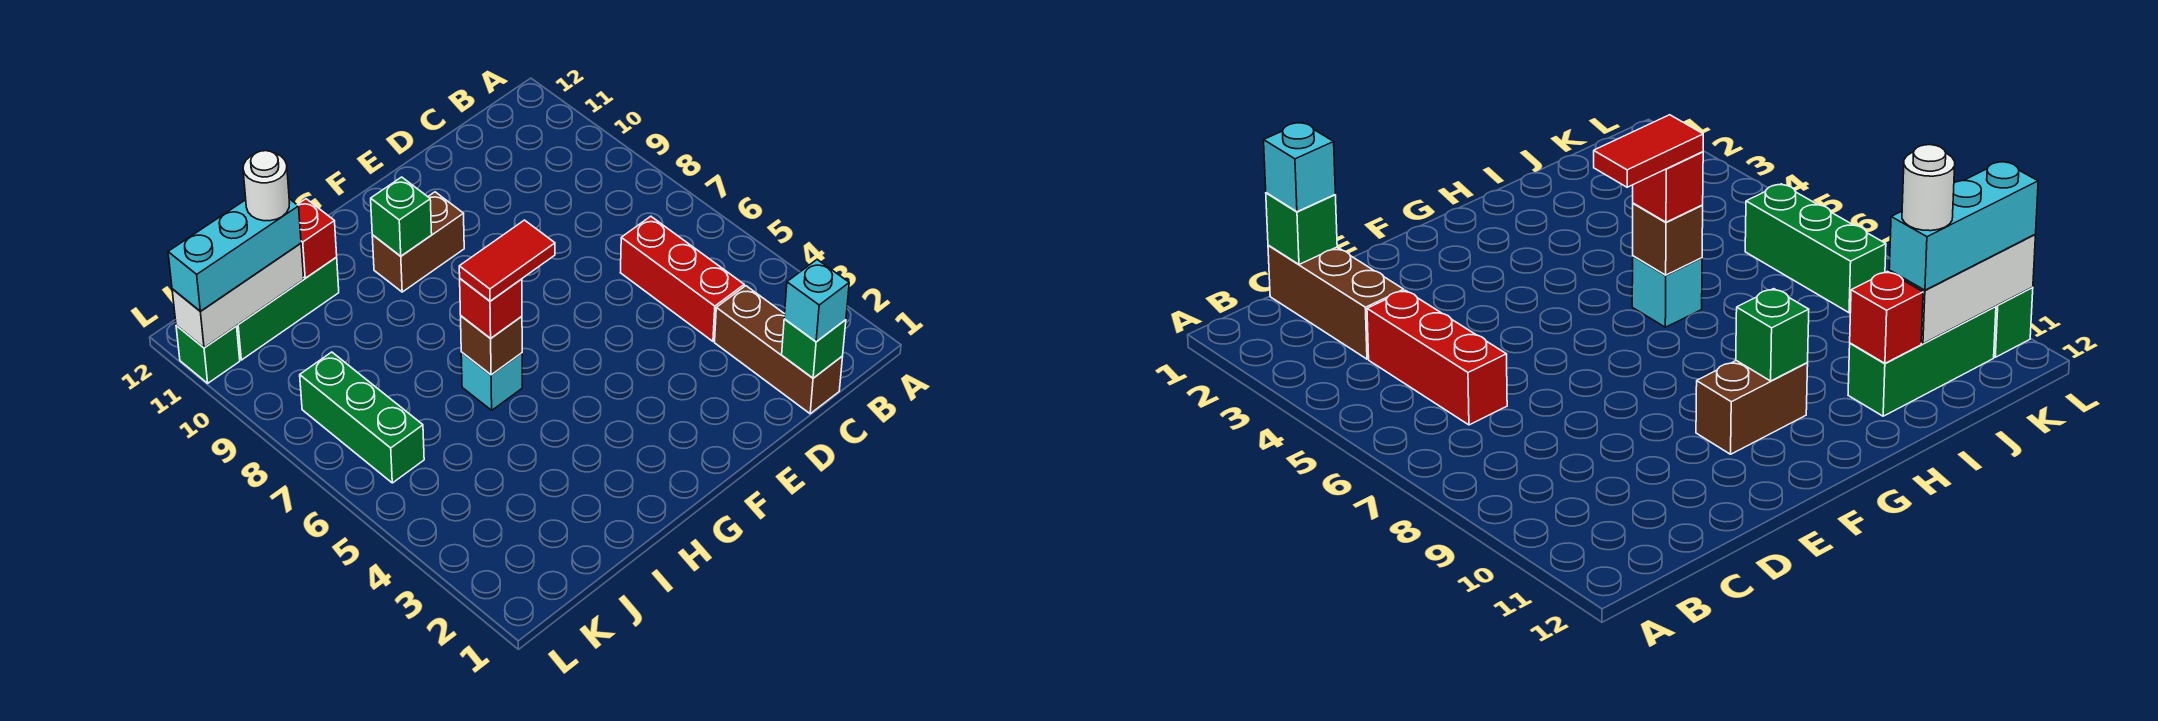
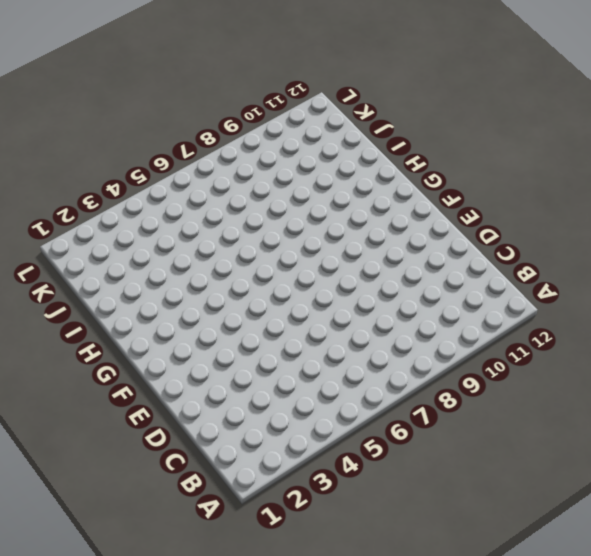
none -> brown brick C1:C3 level 1
none -> red brick C4:C6 level 1
none -> brown brick F10:G10 level 1

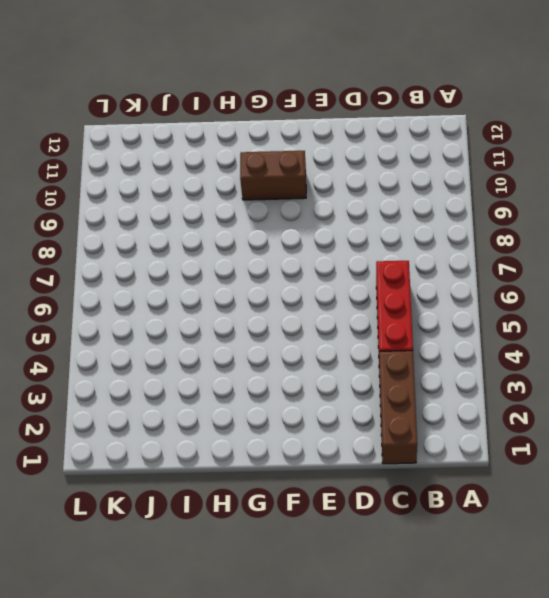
none -> cyan brick H6 level 1
none -> green brick I11:K11 level 1
none -> green brick K6:K8 level 1

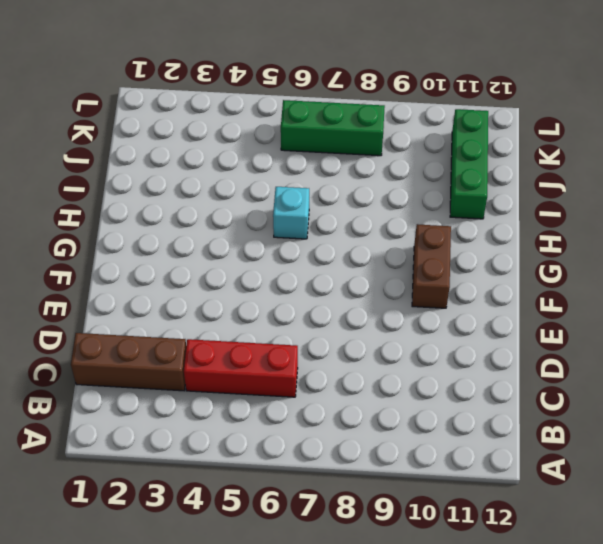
none -> green brick L11 level 1
none -> green brick C1 level 2
none -> green brick G10 level 2

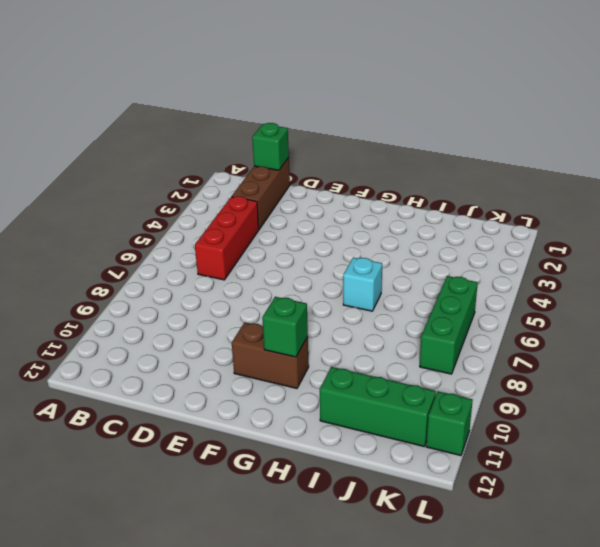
none -> brown brick H6 level 2
none -> red brick I11 level 2
none -> white brick J11:L11 level 2

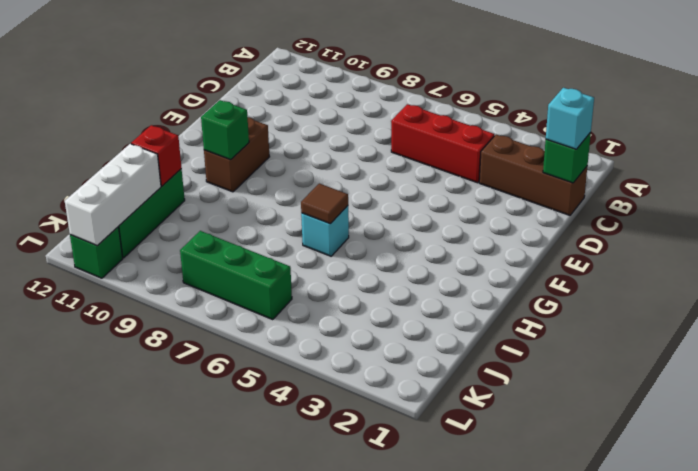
brown tile H6 level 2 -> brown brick H6 level 2
none -> red brick H6 level 3
none -> cyan brick J11:L11 level 3
none -> red tile G6:H6 level 4

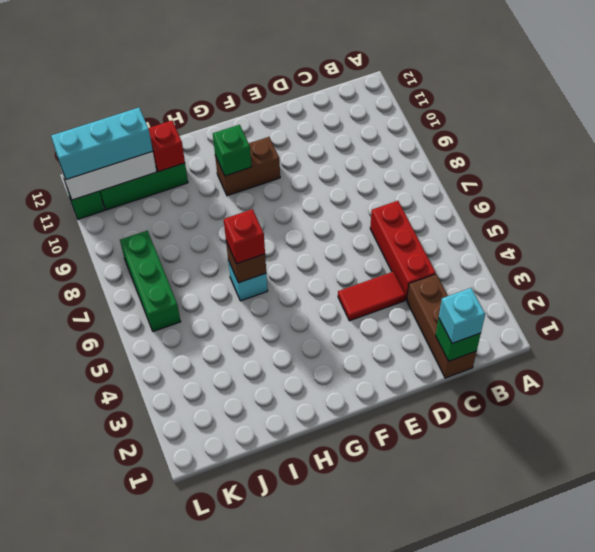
red tile D4:E4 level 1 -> red tile G6:H6 level 4
none -> white round brick J11 level 4

